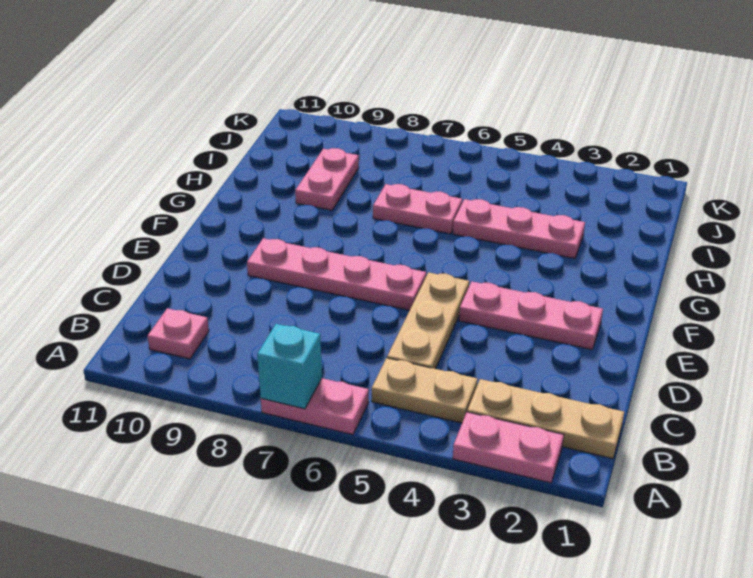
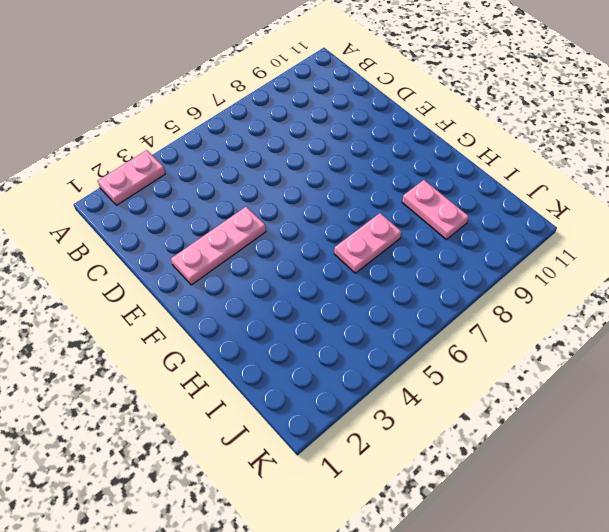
none -> pink plate A6:A7 level 1
none -> tan plate B1:B3 level 1
none -> tan plate B4:B5 level 1

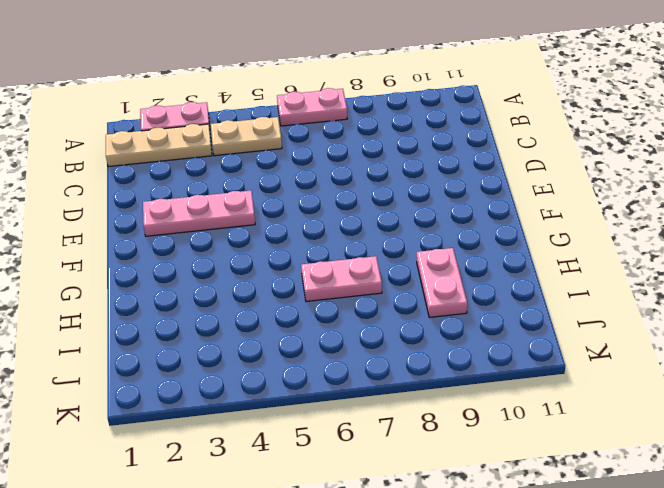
none -> pink plate B10 level 1
none -> tan plate C5:E5 level 1
none -> pink plate E6:E9 level 1

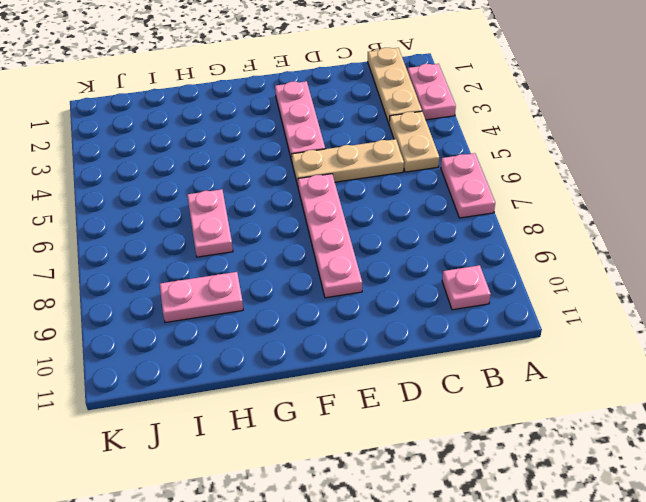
none -> pink plate H3:H5 level 1
none -> cyan brick A7 level 2

